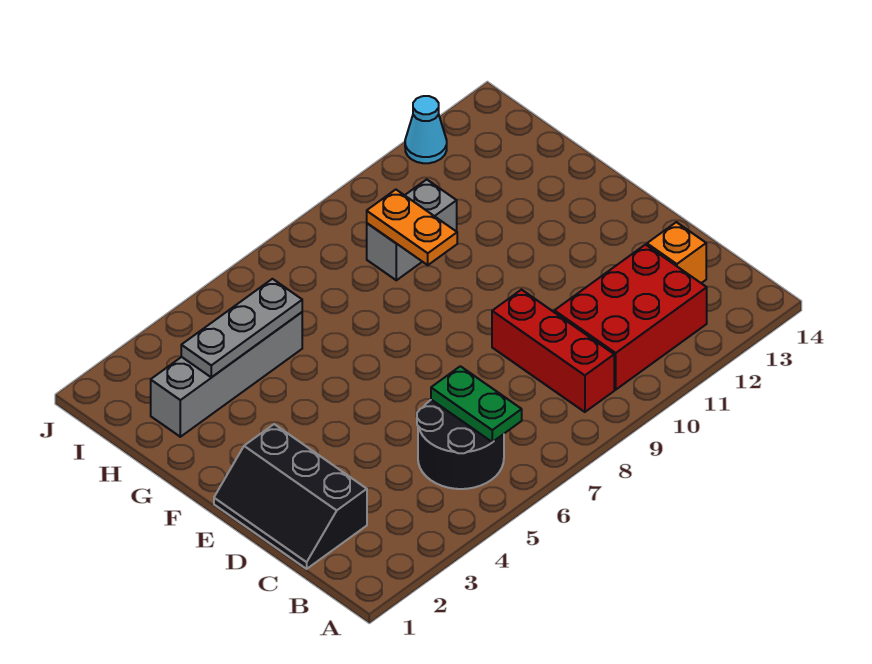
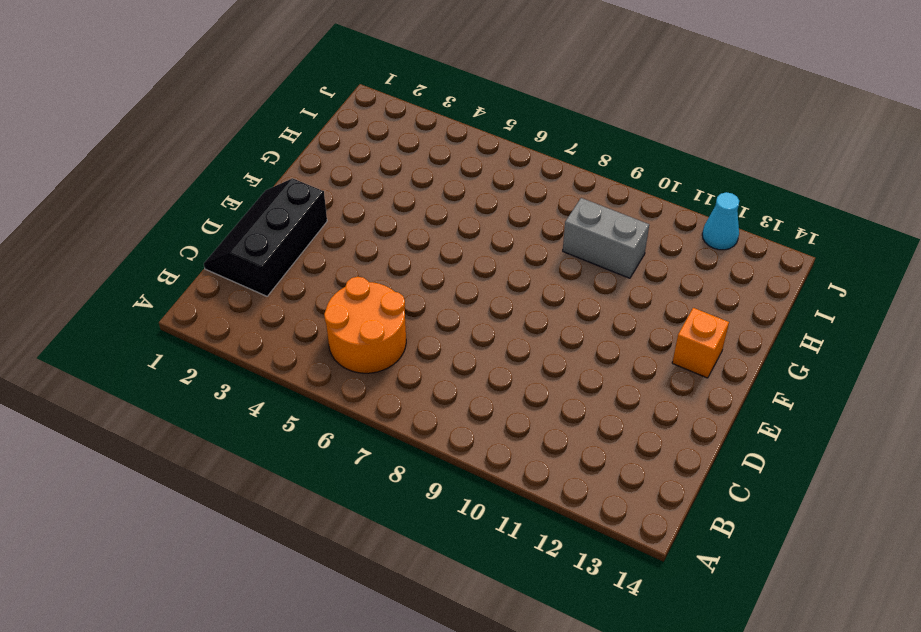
orange round brick B5:C6 level 1 -> black round brick B5:C6 level 1
orange brick F13 level 1 -> orange brick C13 level 1
none -> red brick B9:D9 level 1
none -> red brick B10:C12 level 1

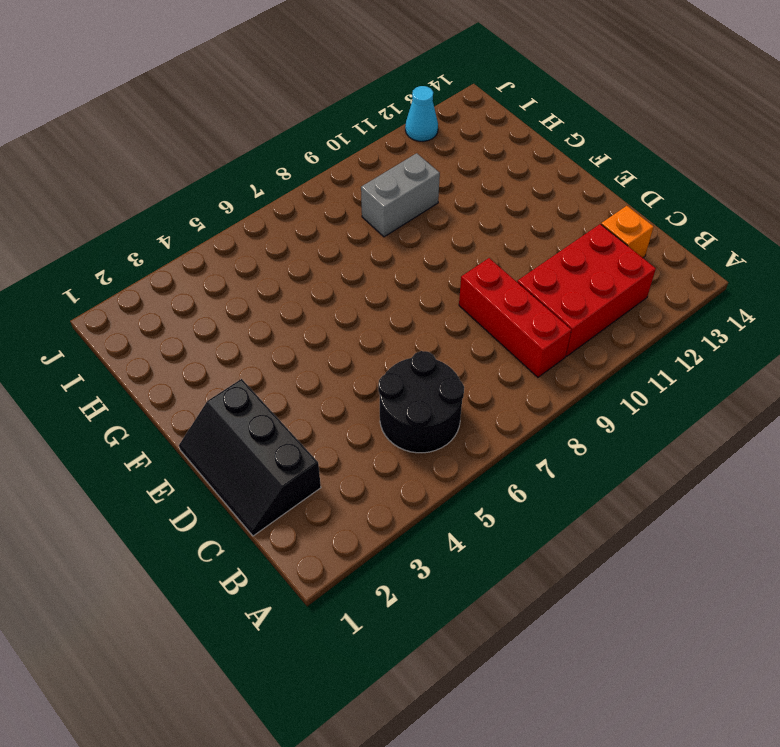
none -> grey brick H2:H5 level 1
none -> green plate B6:C6 level 2

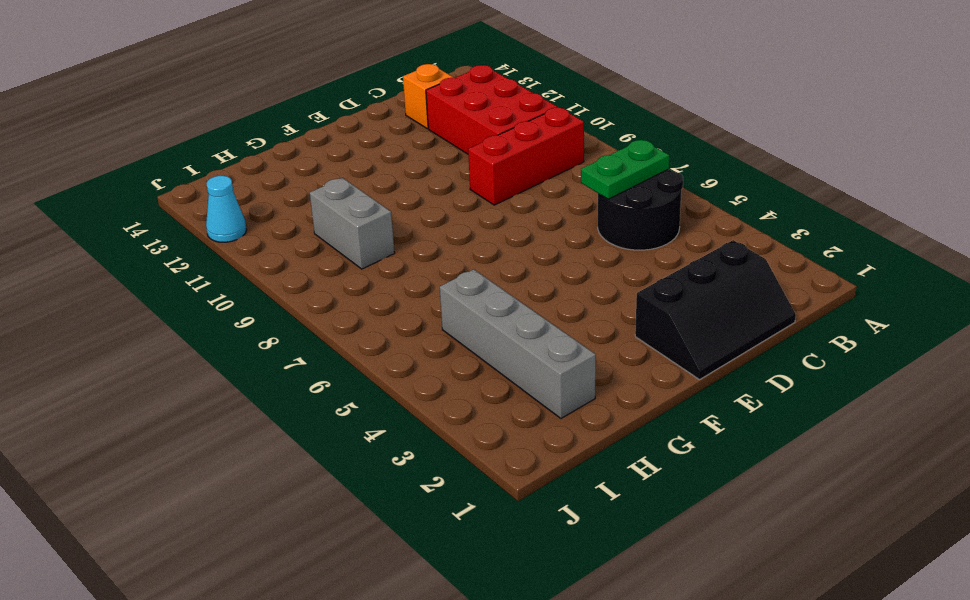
none -> orange plate G9:H9 level 2
none -> grey plate H3:H5 level 2

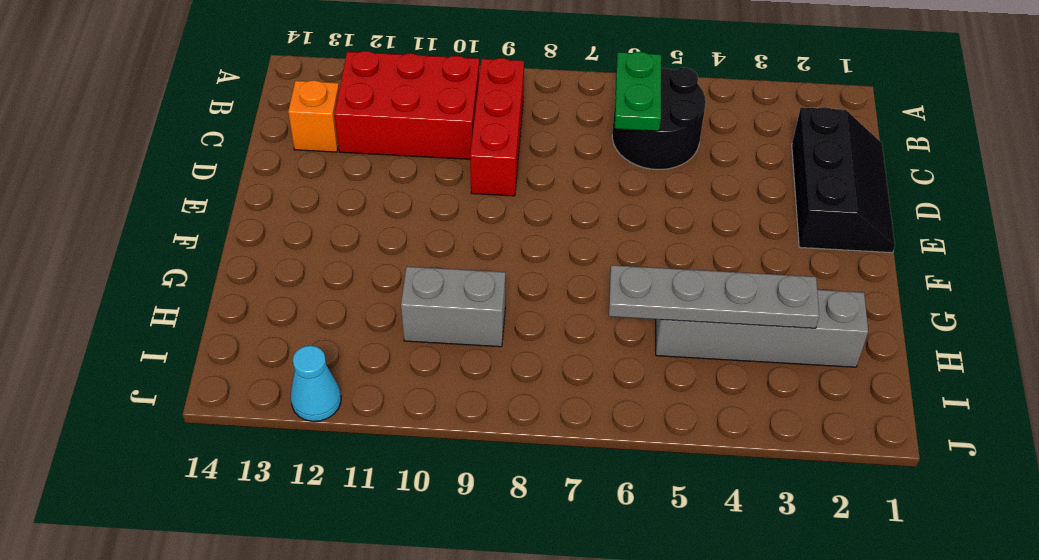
grey plate H3:H6 level 2 -> grey plate H3:H5 level 2
none -> orange plate G9:H9 level 2

